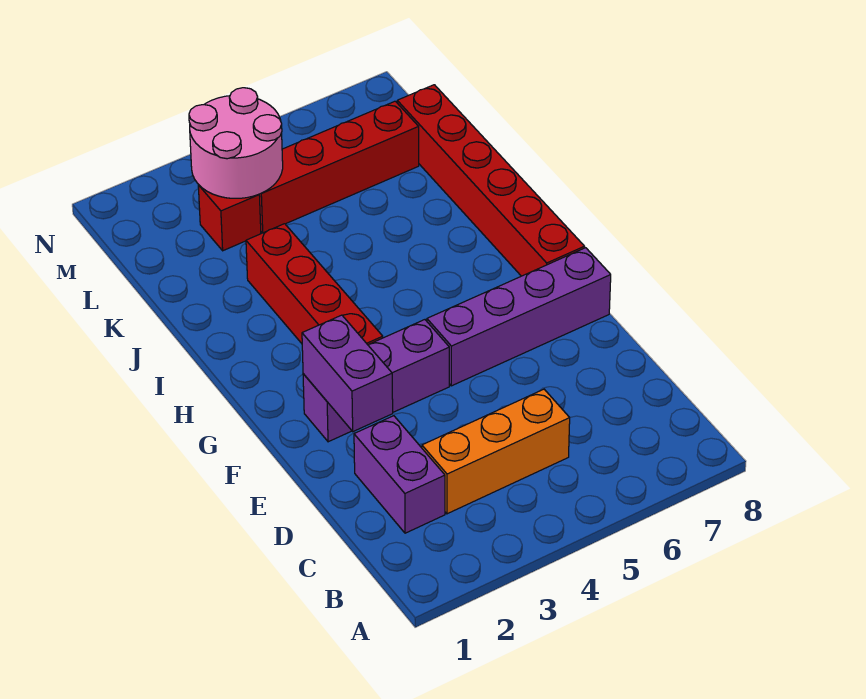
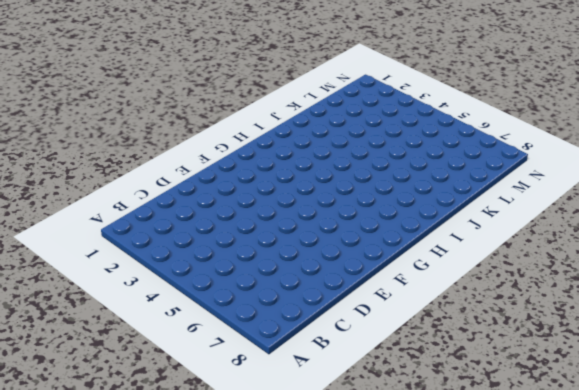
none -> purple brick C2:D2 level 1
none -> orange brick C3:C5 level 1

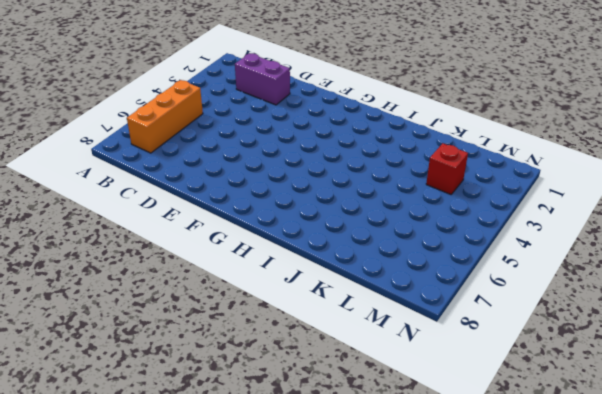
orange brick B5:B7 level 1 -> orange brick C3:C5 level 1
none -> purple brick F2:F4 level 1
none -> purple brick F5:F8 level 1

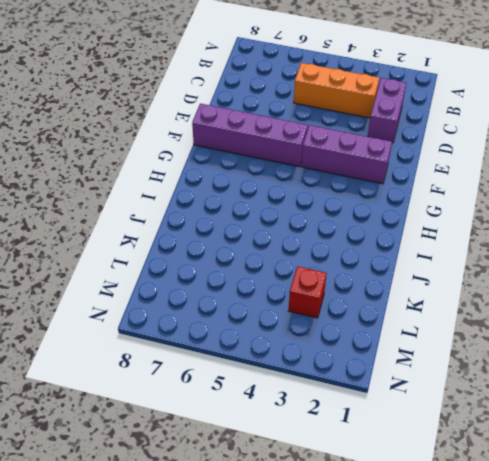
none -> red brick G3:J3 level 1
none -> red brick G8:L8 level 1

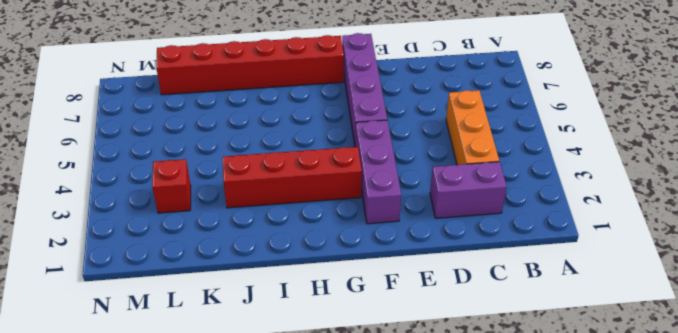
none -> red brick L4:L7 level 1
none -> purple brick E2:F2 level 2

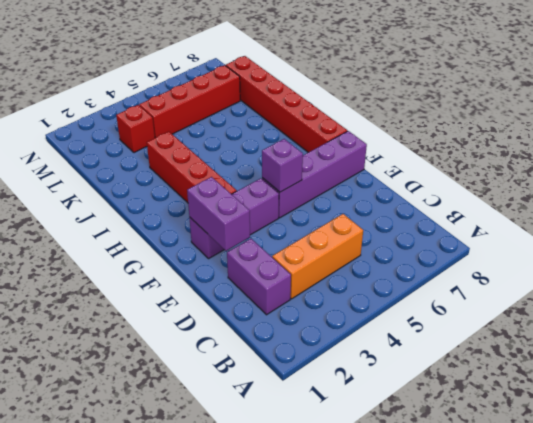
purple brick F5 level 2 -> none
none -> pink round brick L3:M4 level 2

